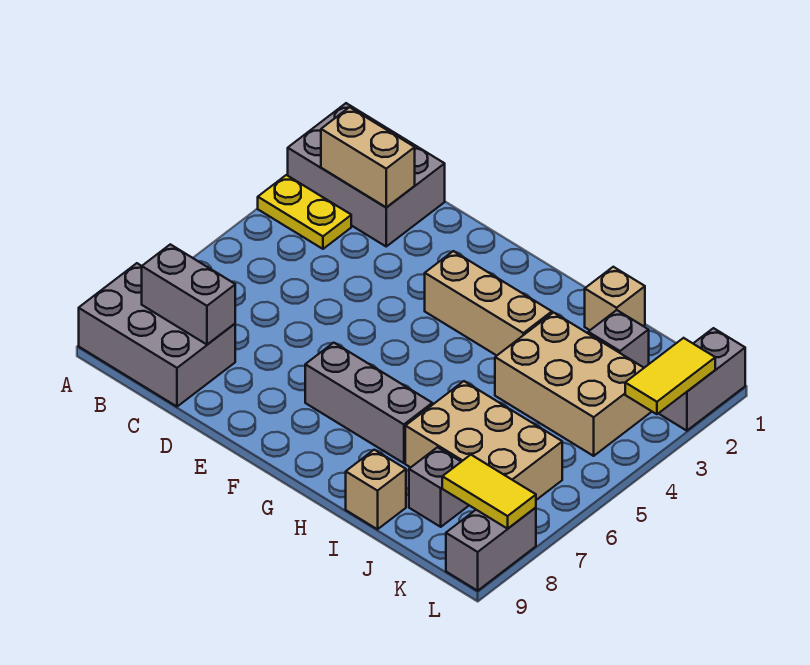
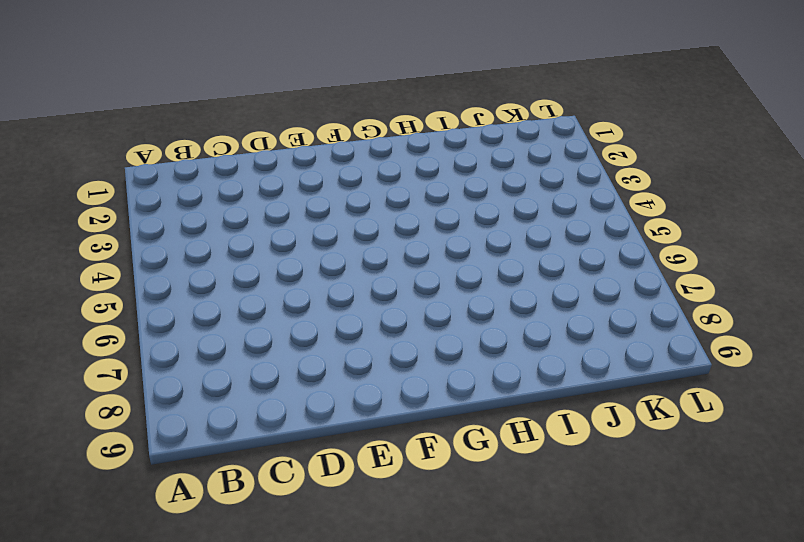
none -> grey brick A1:C2 level 1
none -> yellow plate A3:B3 level 1
none -> grey brick A8:C9 level 1

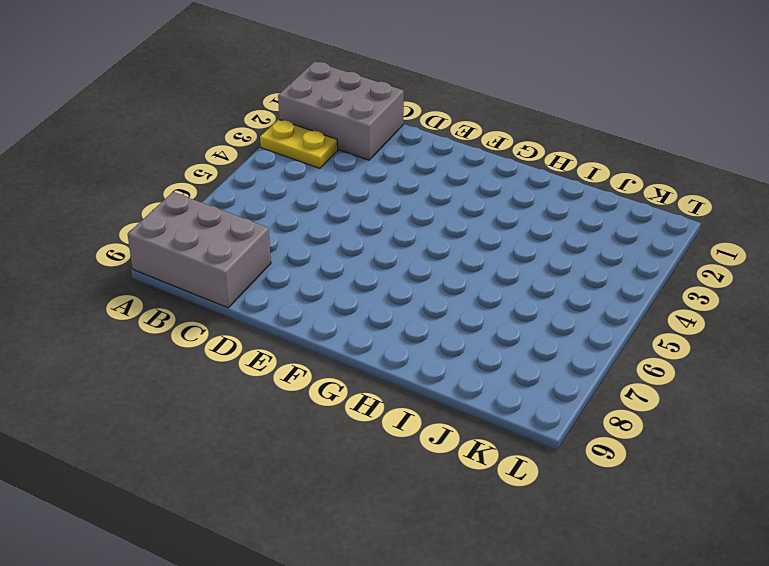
none -> tan brick F3:H3 level 1
none -> grey brick F7:H7 level 1
none -> tan brick I1 level 1

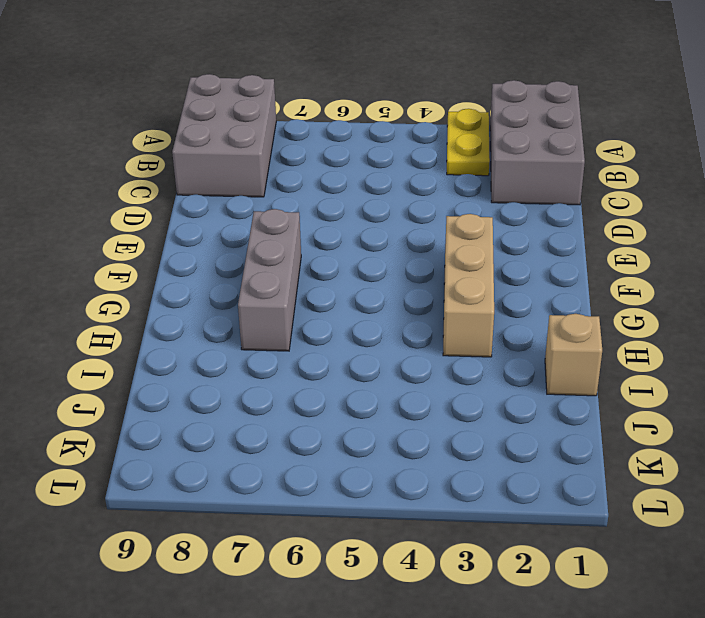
none -> tan brick I3:K4 level 1
none -> tan brick I6:K7 level 1
none -> tan brick I9 level 1

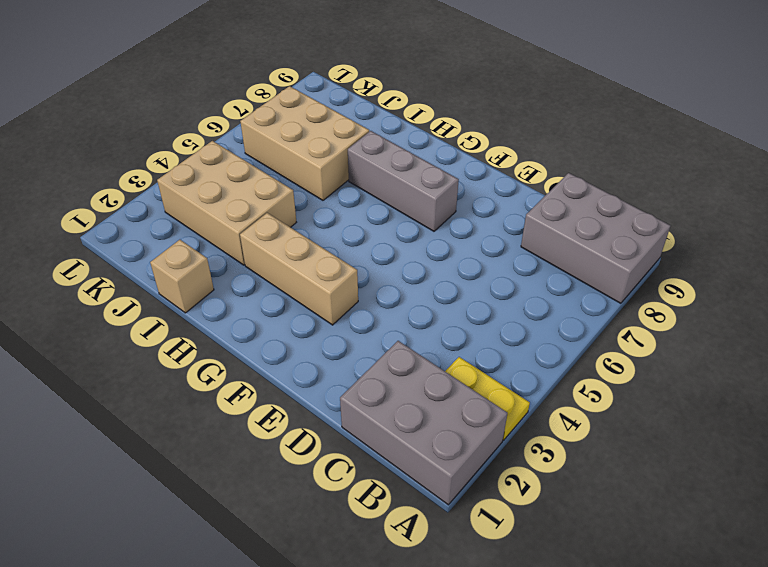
none -> tan brick I9 level 1
none -> grey brick J2 level 1
none -> grey brick J8 level 1

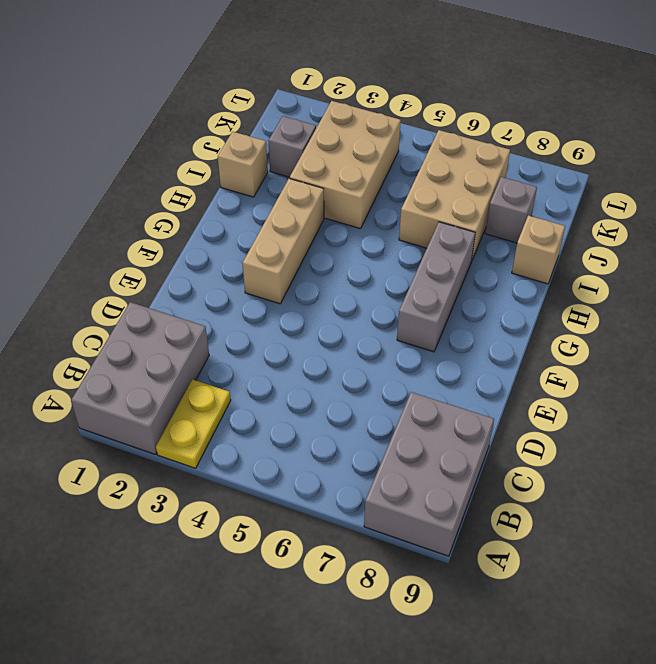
none -> grey brick L1:L2 level 1
none -> grey brick L8:L9 level 1
none -> tan brick B2:C2 level 2

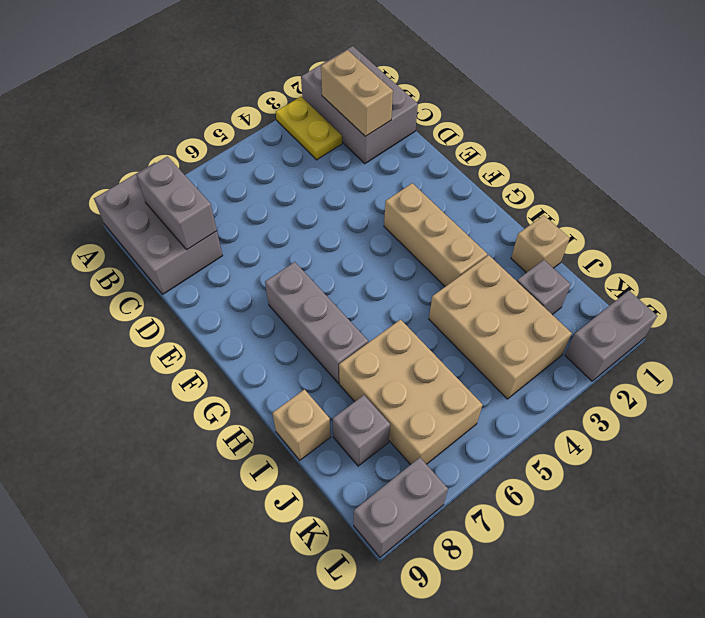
none -> yellow tile K8:L8 level 2
none -> yellow tile L2:L3 level 2

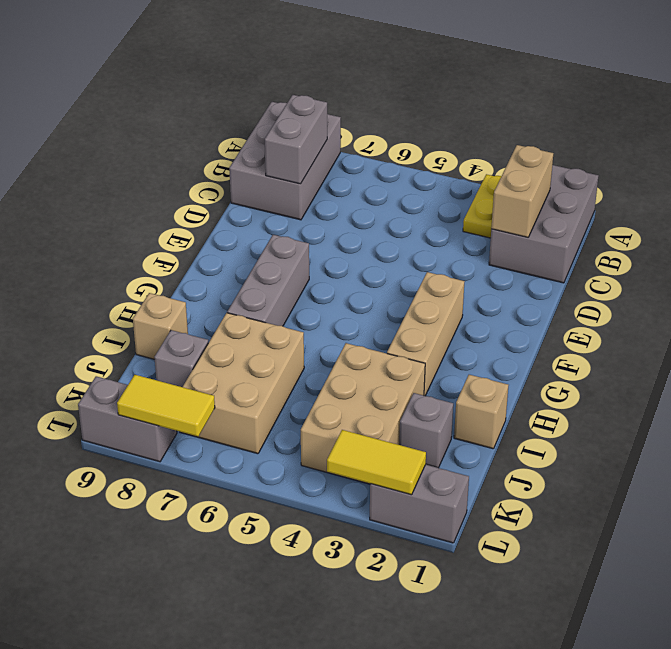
yellow tile L7:L8 level 2 -> yellow tile K8:L8 level 2

